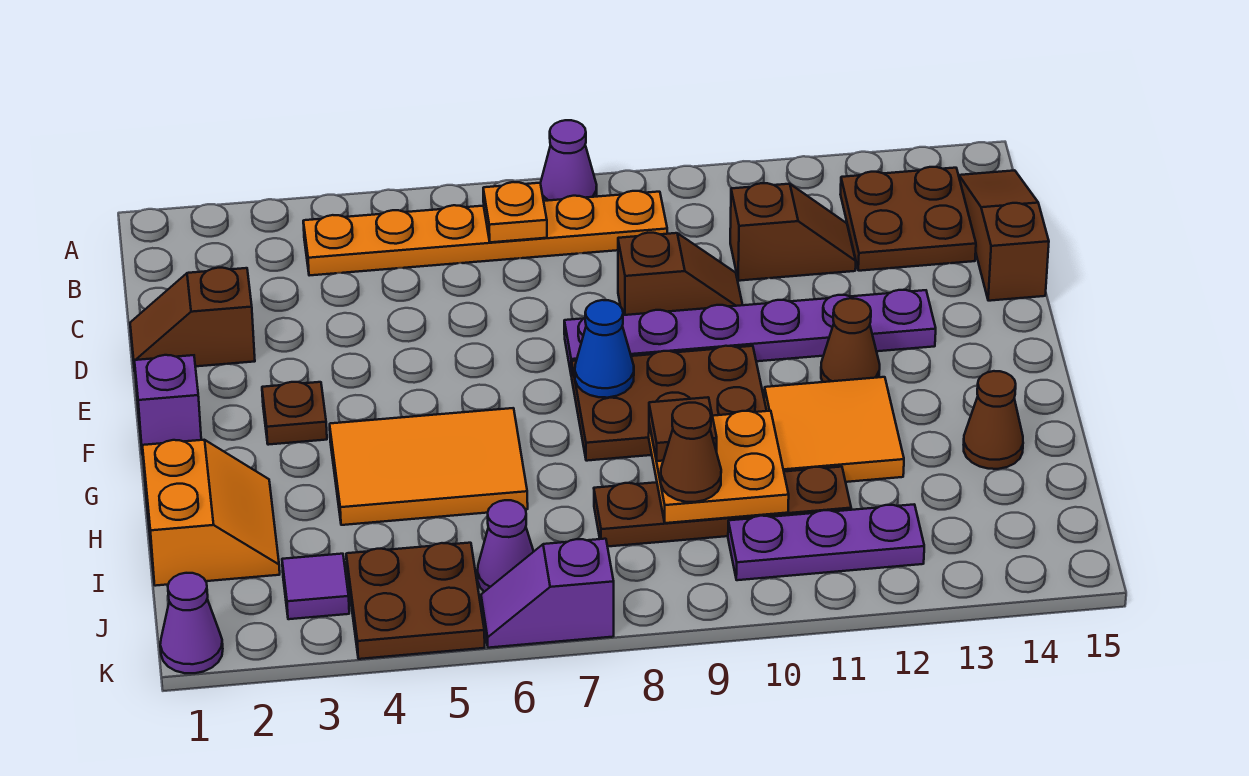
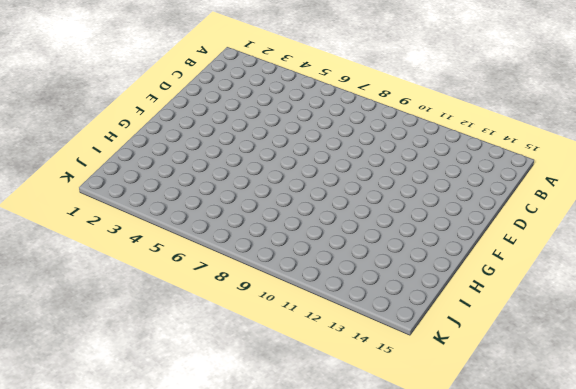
none -> purple cone A8 level 1
none -> orange plate B4:B9 level 1
none -> brown plate B13:C14 level 1

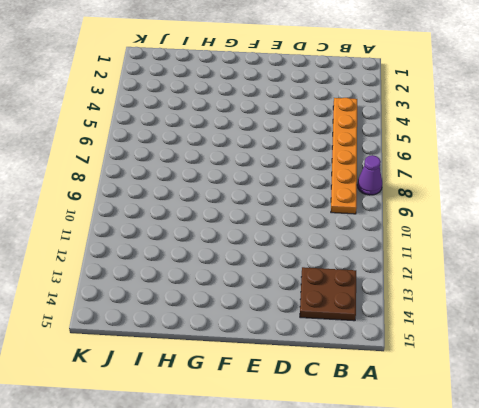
none -> brown slope B15:D15 level 1 top D
none -> brown slope C11:C12 level 1 top 11
none -> brown slope D1:D2 level 1 top 2

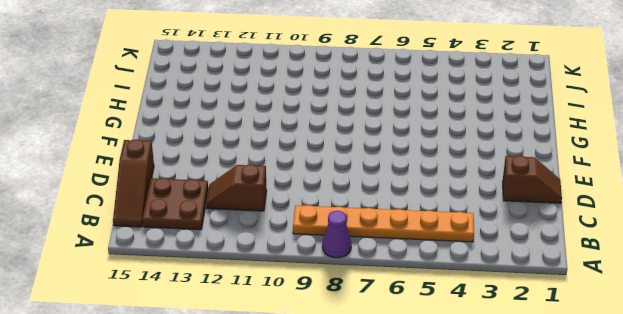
none -> brown slope D9:D10 level 1 top 9
none -> purple plate E8:E13 level 1
none -> purple brick F1 level 1

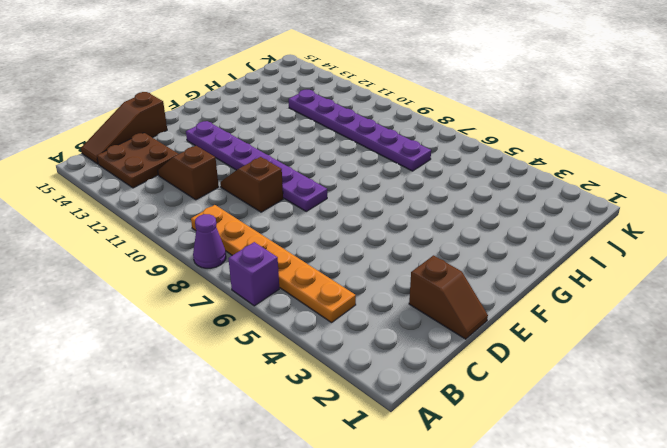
purple brick A6 level 1 -> purple brick F1 level 1
purple plate I7:I12 level 1 -> brown plate I8:I11 level 1
none -> brown plate F3 level 1
none -> brown plate F8:G10 level 1
none -> brown cone F12 level 1

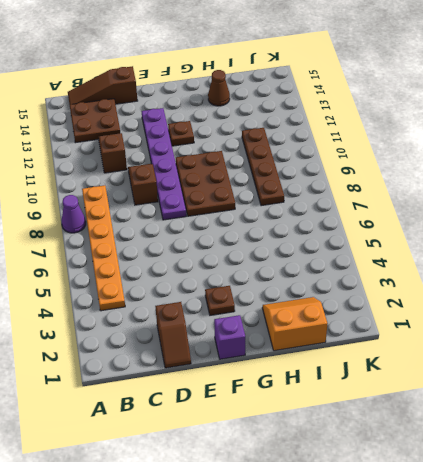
brown plate F12 level 1 -> brown cone F12 level 1
none -> orange tile G4:H6 level 1
none -> orange tile G11:H12 level 1
none -> purple tile J3 level 1

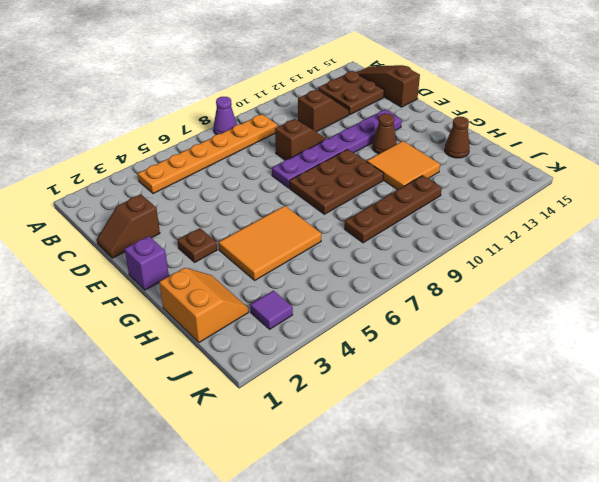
none -> brown plate J4:K5 level 1
none -> purple cone J6 level 1
none -> purple plate J10:J12 level 1

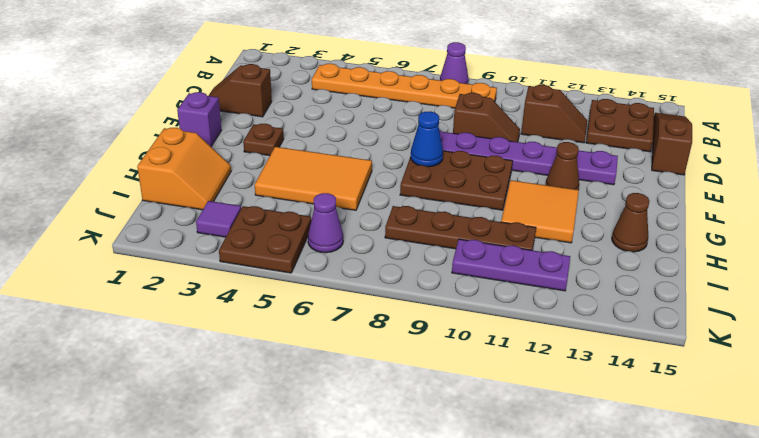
none -> purple cone K1 level 1
none -> purple slope K6:K7 level 1 top 7
none -> orange plate B7 level 2

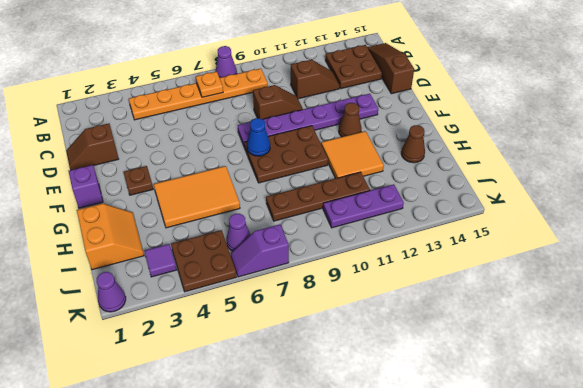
none -> orange plate H9:I10 level 2
none -> brown tile H9 level 3
none -> brown cone I9 level 3

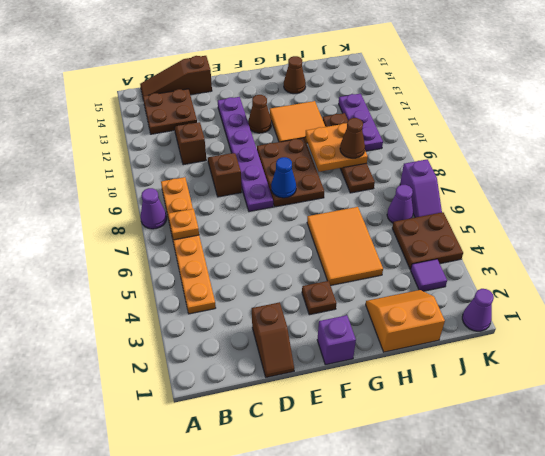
none -> brown tile H9 level 3

